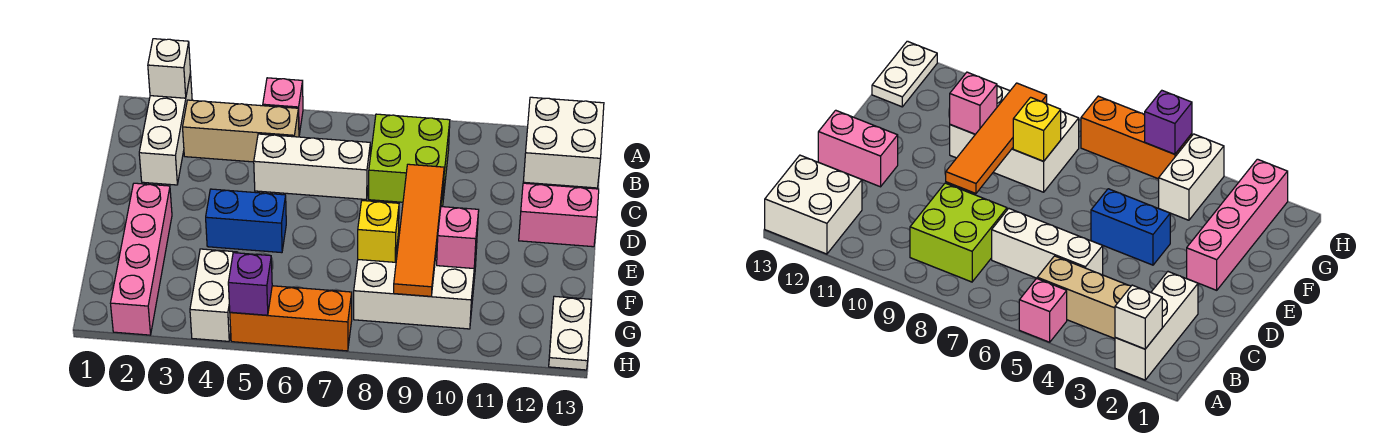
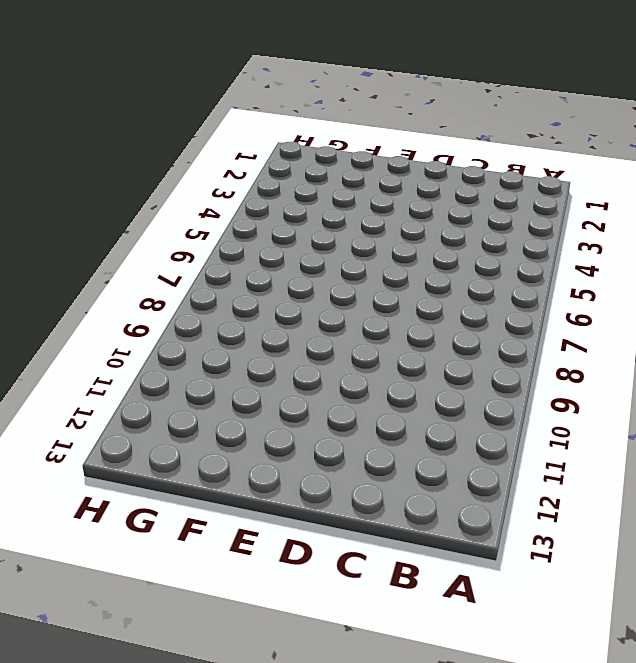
none -> white brick A2:C2 level 1
none -> pink brick A5 level 1
none -> white brick A12:B13 level 1

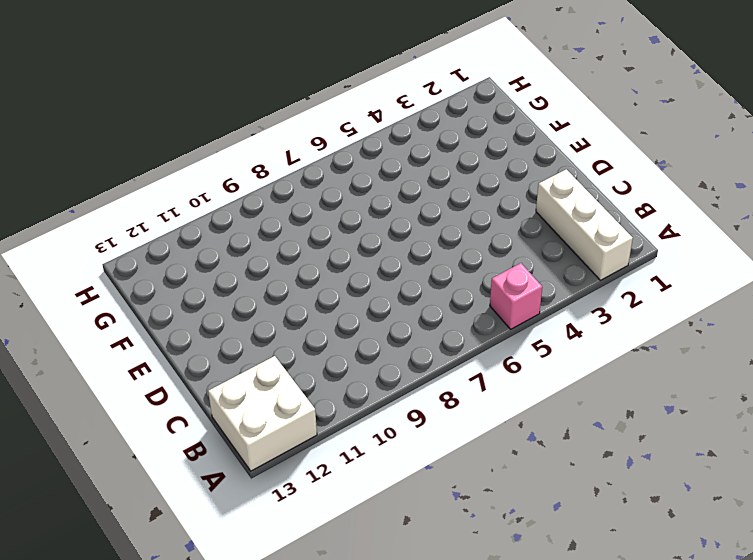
none -> tan brick B3:B5 level 1
none -> lime brick B8:C9 level 1
none -> white brick C5:C7 level 1

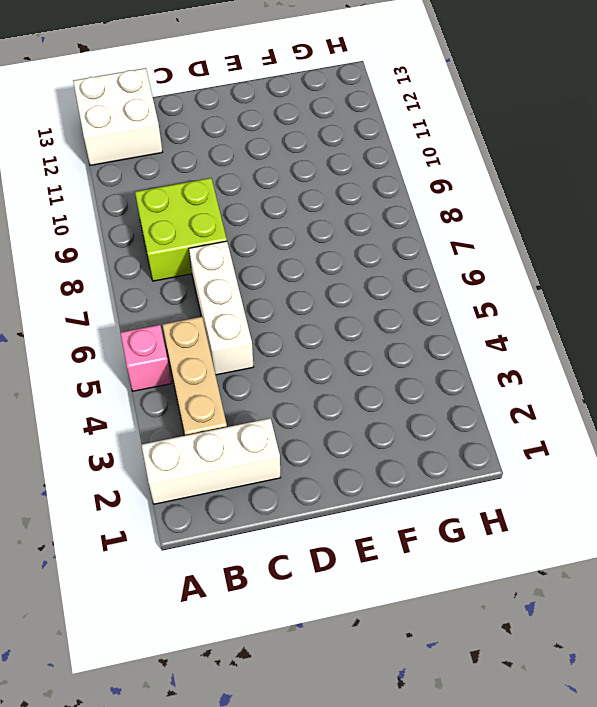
none -> pink brick D12:D13 level 1
none -> pink brick E2:H2 level 1
none -> blue brick E4:E5 level 1

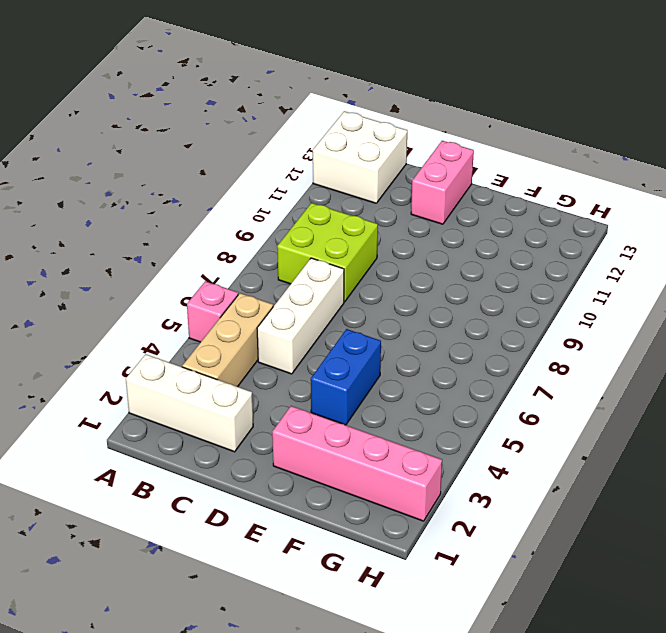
none -> white brick F8:G10 level 1
none -> white brick G4:H4 level 1
none -> white plate G13:H13 level 1

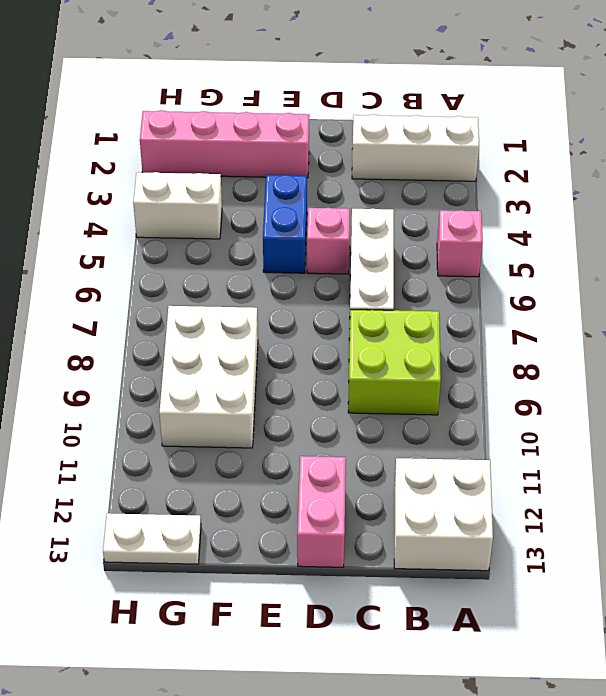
pink brick D5 level 1 -> pink brick F10 level 2
none -> tan brick B3:B5 level 1
none -> orange brick H5:H7 level 1
none -> white brick A2 level 2

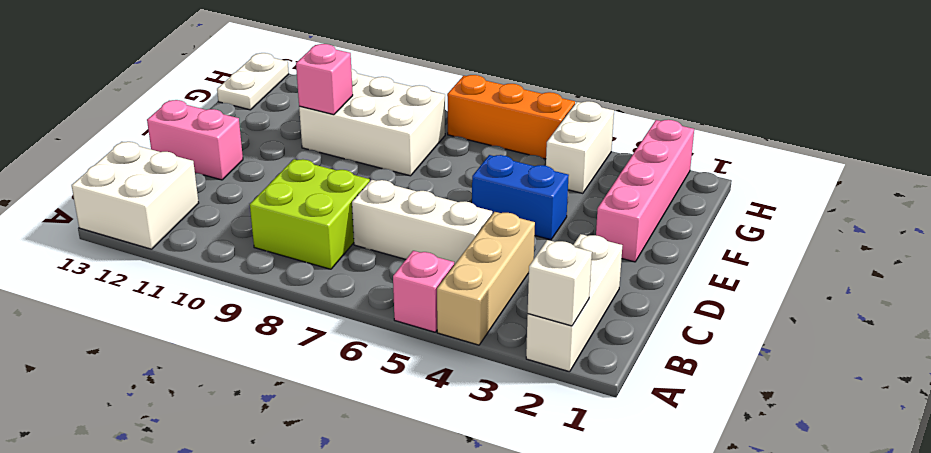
tan brick A4:C4 level 1 -> tan brick B3:B5 level 1
none -> orange tile D9:G9 level 2
none -> yellow brick F8 level 2
none -> purple brick H5 level 2

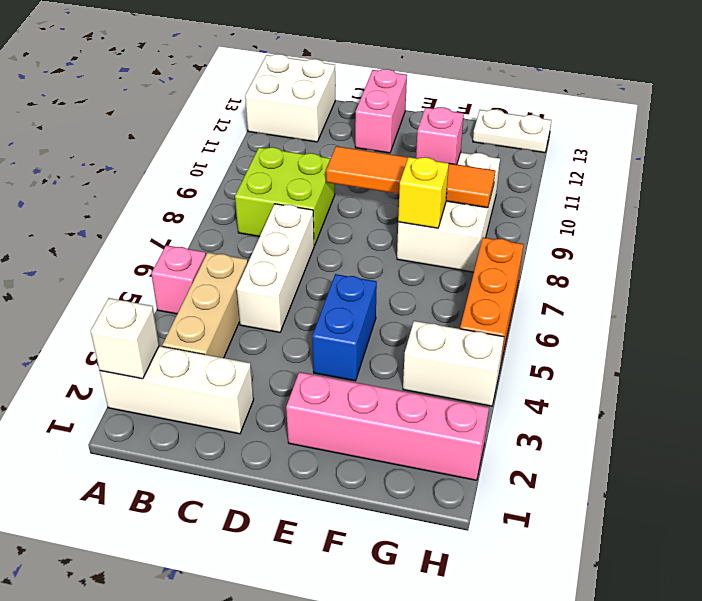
none -> purple brick H5 level 2

